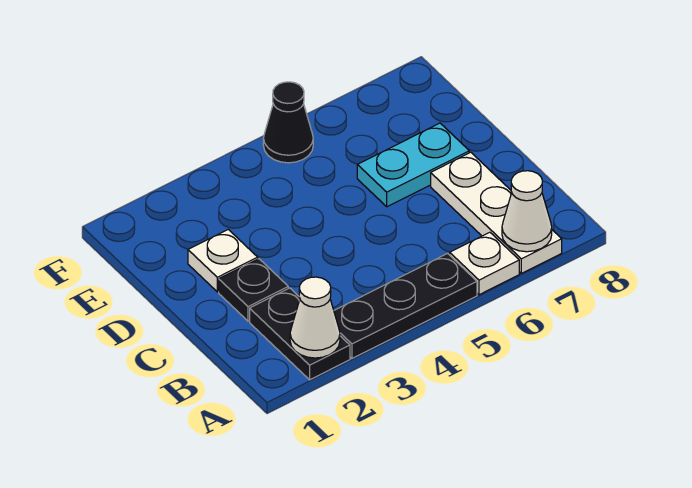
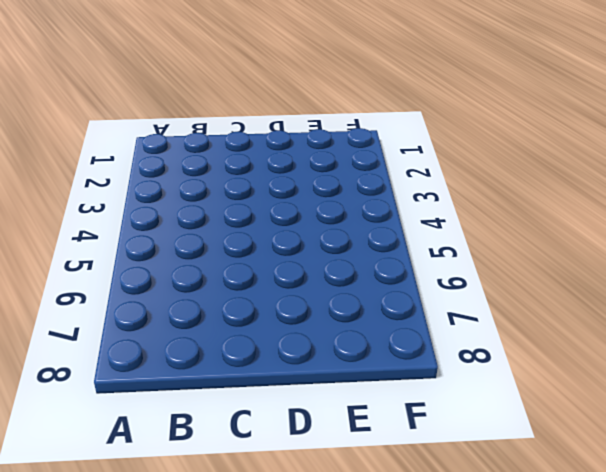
none -> black plate A2:B2 level 1
none -> black plate A3:A5 level 1

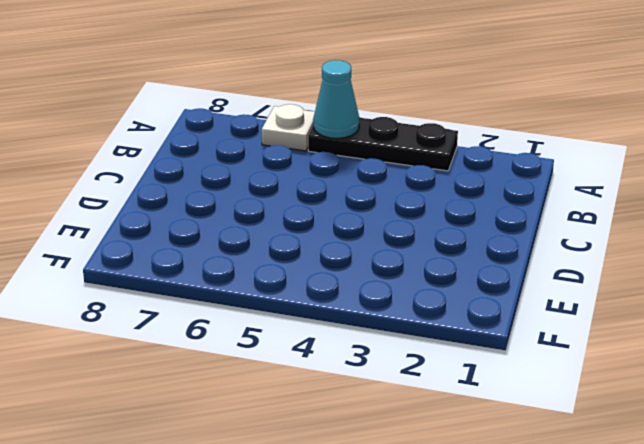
cyan cone A5 level 2 -> none
none -> black plate A2:B2 level 1
none -> white plate A7:C7 level 1

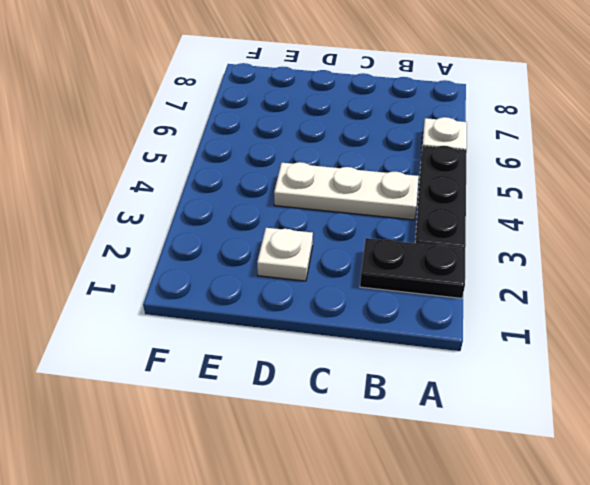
white plate B4:D4 level 1 -> white plate A7:C7 level 1
none -> black plate C2 level 1
none -> cyan plate D6:D7 level 1

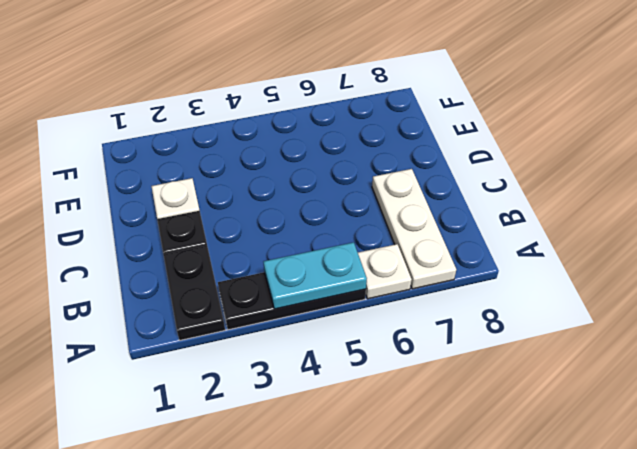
cyan plate A4:A5 level 2 -> cyan plate D6:D7 level 1
none -> black cone F5 level 1
none -> white cone A2 level 2

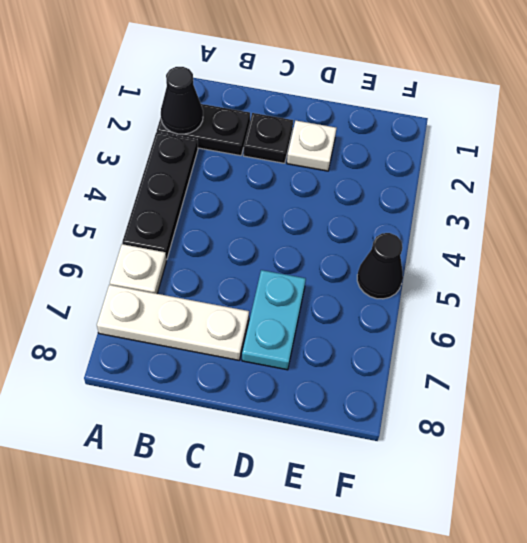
black cone A2 level 2 -> white cone A2 level 2
none -> white cone A7 level 2

